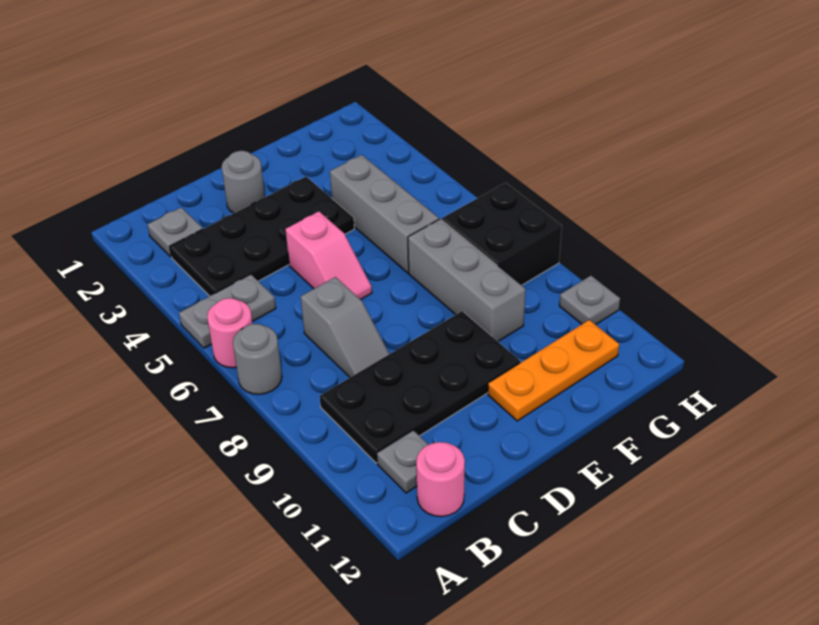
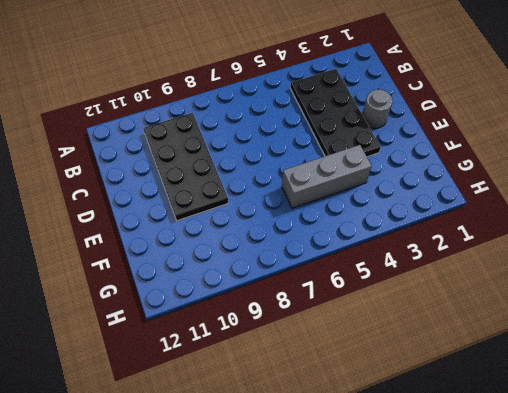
none -> grey plate A5:B5 level 1
none -> pink round brick A6 level 1
none -> grey round brick A7 level 1

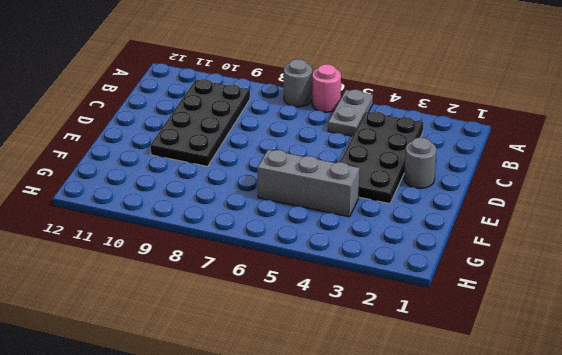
none -> grey plate B2 level 1
none -> grey plate B11 level 1
none -> pink round brick B12 level 1

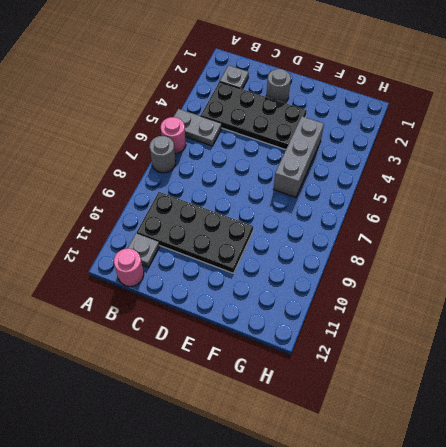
none -> grey slope C7:C8 level 1 top 7
none -> pink slope D5:D6 level 1 top 5
none -> orange plate E11:G11 level 1

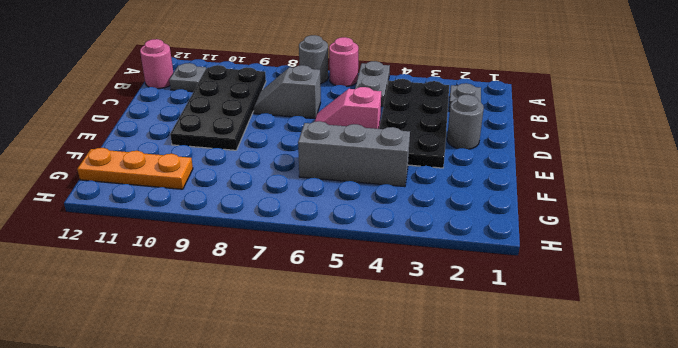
orange plate G10:G12 level 1 -> orange plate E11:G11 level 1
none -> grey brick F7:F9 level 1
none -> black brick G7:H8 level 1
none -> grey plate H10 level 1

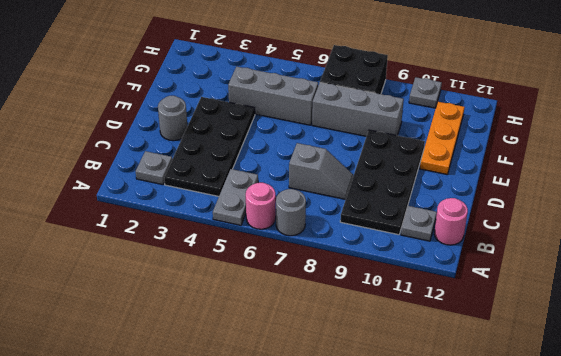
none -> pink slope D5:D6 level 1 top 5

